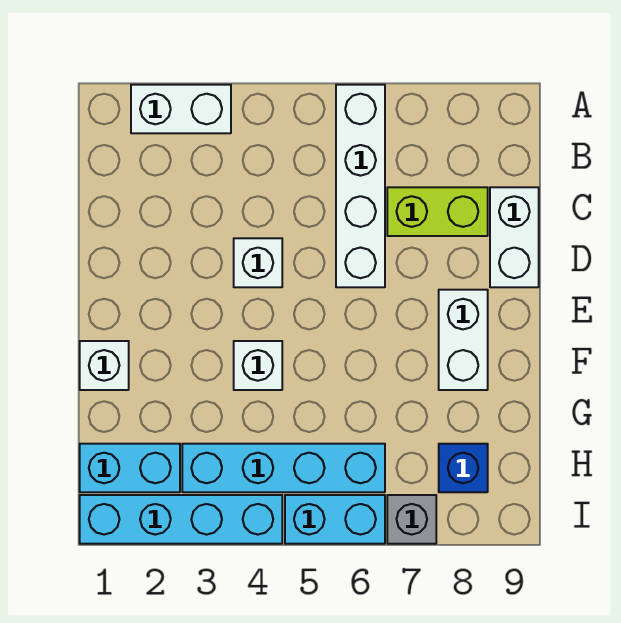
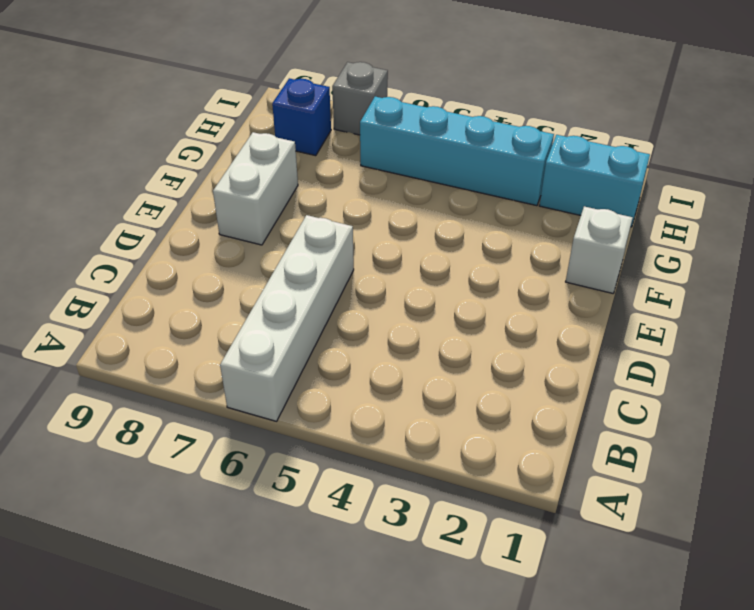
none -> white brick A2:A3 level 1
none -> lime brick C7:C8 level 1
none -> white brick C9:D9 level 1

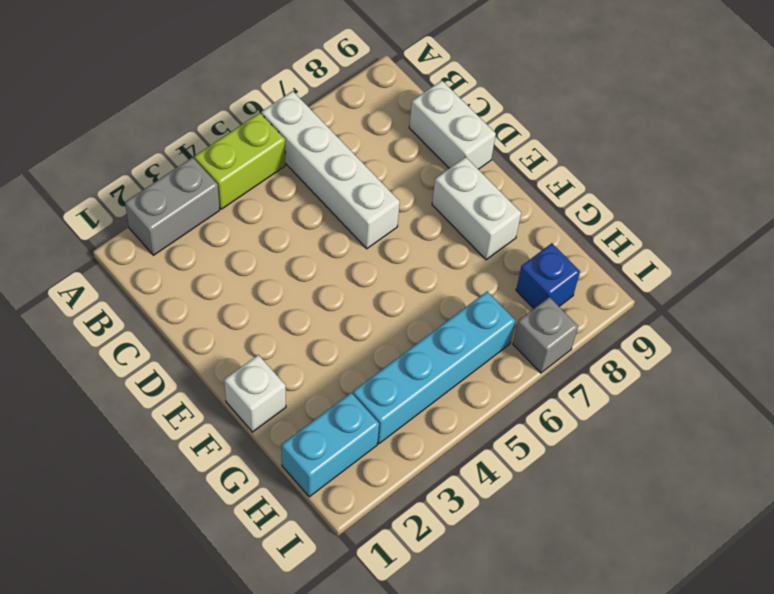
grey brick A2:A3 level 1 -> white brick A2:A3 level 1
lime brick A4:A5 level 1 -> lime brick C7:C8 level 1
none -> white brick D4 level 1
none -> white brick F4 level 1
none -> cyan brick I1:I4 level 1

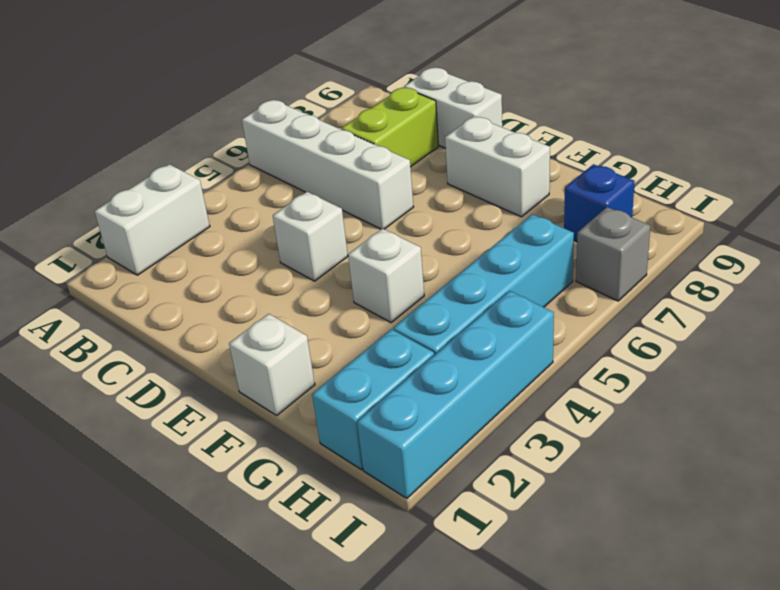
none -> cyan brick I5:I6 level 1

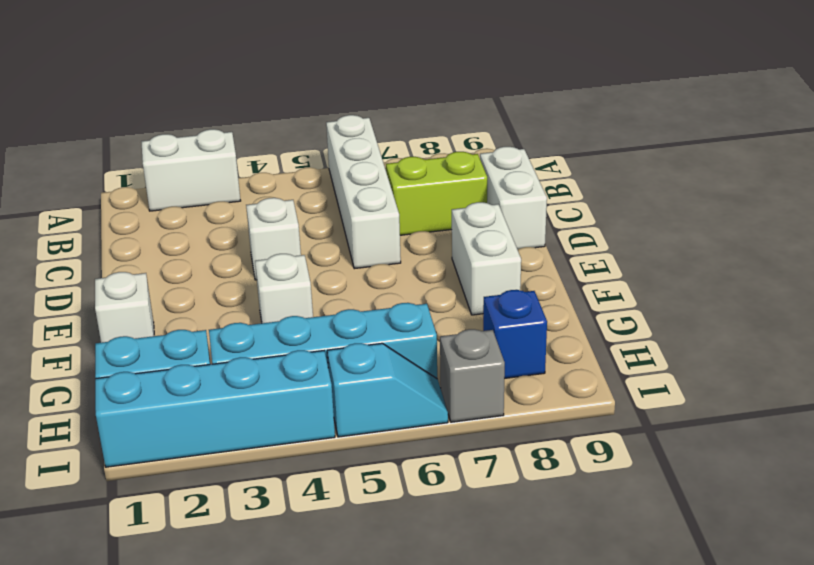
cyan slope I5:I6 level 1 top 5 -> cyan brick I5:I6 level 1

